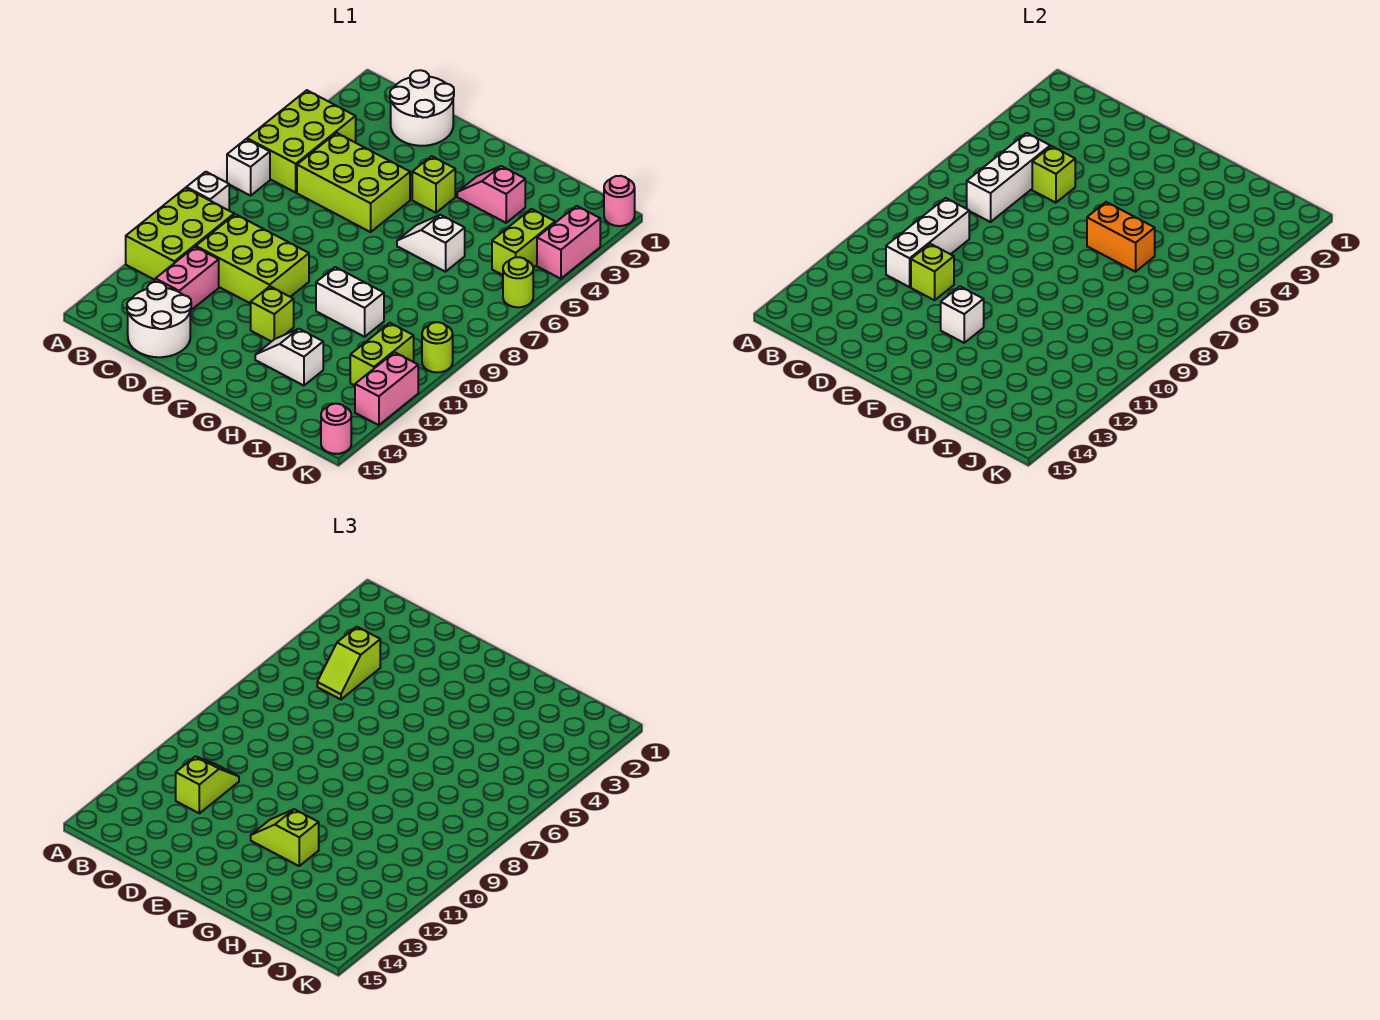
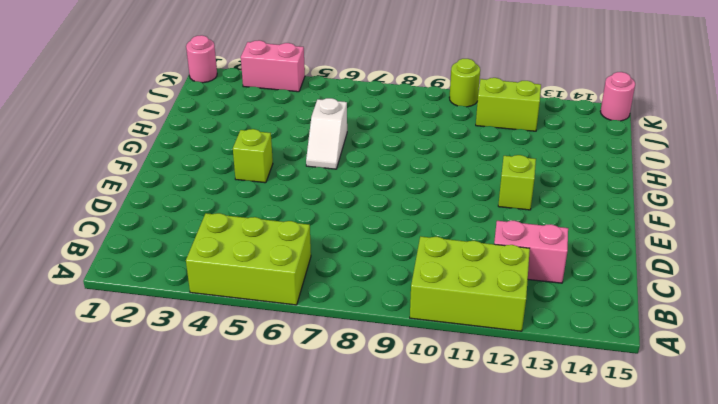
none -> white brick A7 level 1
none -> white brick A9 level 1
none -> white round brick C1:D2 level 1
none -> lime brick C5:E6 level 1

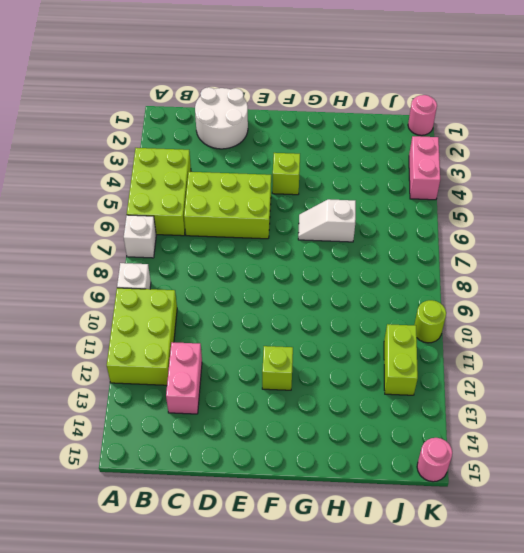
none -> lime brick C10:E11 level 1
none -> white round brick C14:D15 level 1
none -> pink slope G3:H3 level 1 top H
none -> white brick G10:H10 level 1

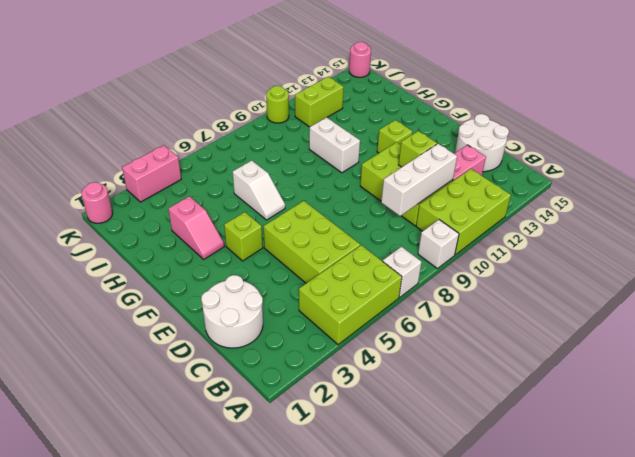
none -> white slope G13:H13 level 1 top H
none -> lime brick J4:J5 level 1
none -> lime round brick K6 level 1
none -> pink brick K12:K13 level 1

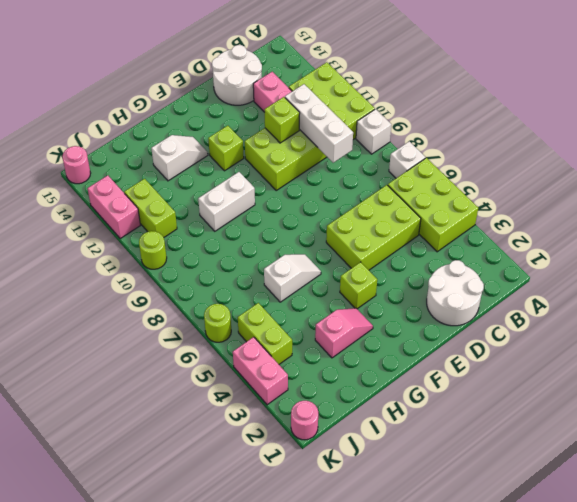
none -> white brick C5:C7 level 2
none -> lime brick D5 level 2
none -> white brick F12 level 2
none -> orange brick G6:H6 level 2

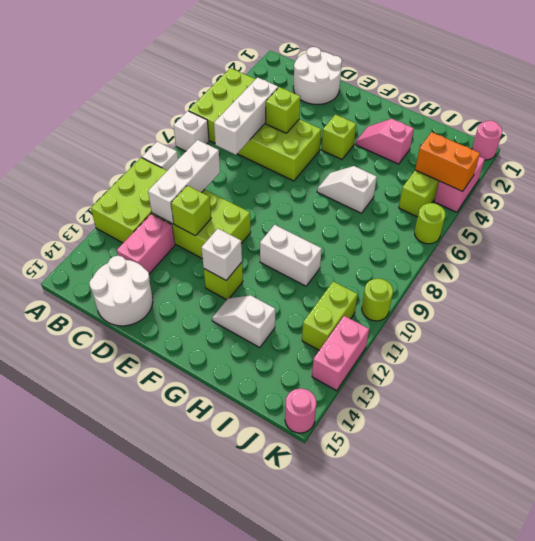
orange brick J4:K4 level 2 -> orange brick G6:H6 level 2
none -> lime slope C4:C5 level 3 top 4
none -> lime slope C11:C12 level 3 top 12
none -> lime slope F12:G12 level 3 top G

